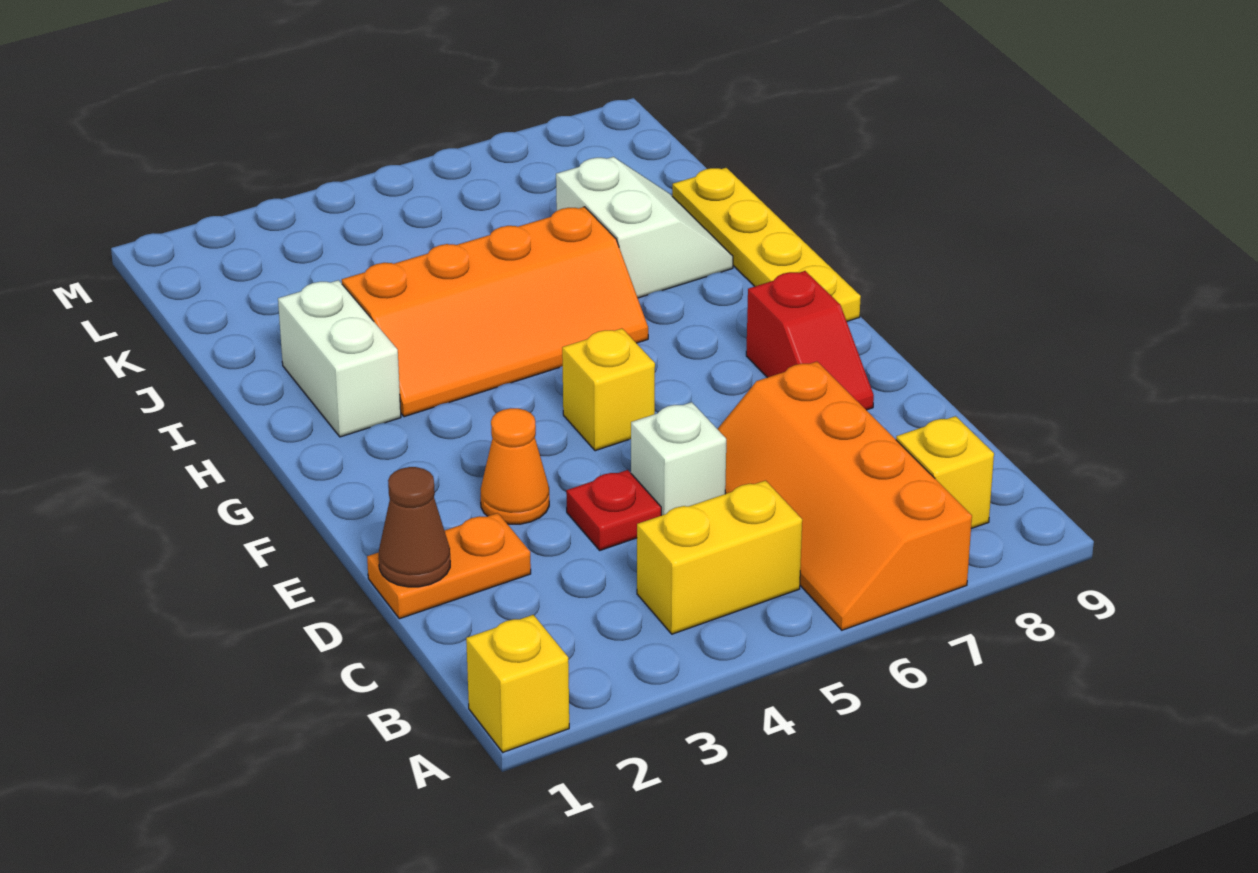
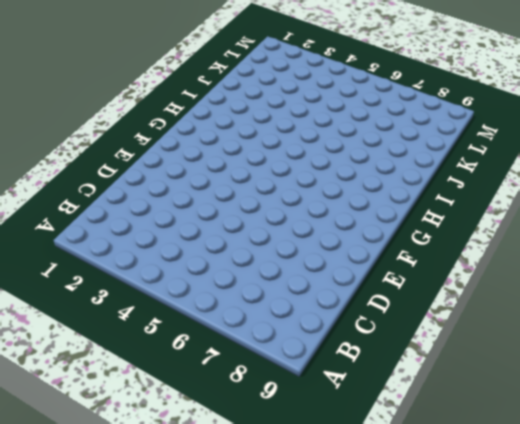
none -> yellow brick A1 level 1
none -> orange slope A6:D7 level 1 top 7
none -> yellow brick B4:B5 level 1

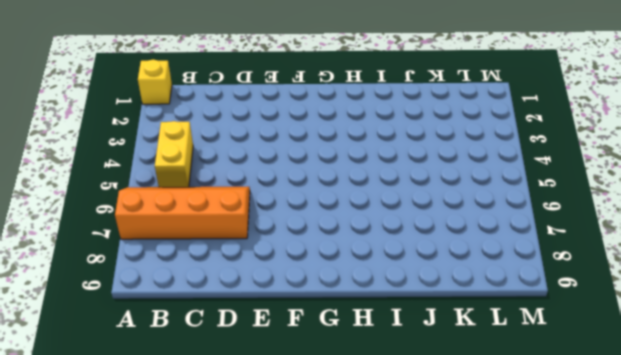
none -> yellow brick B8 level 1
none -> orange plate D1:D2 level 1
none -> red plate D4 level 1

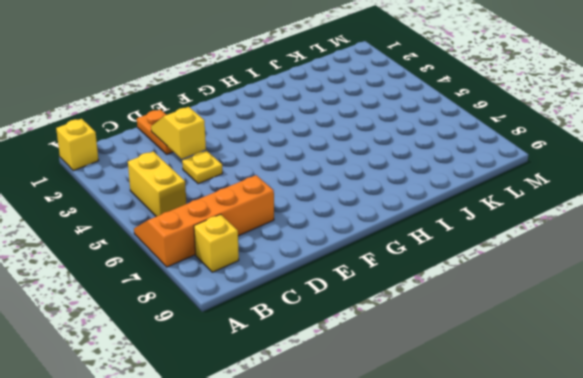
yellow slope D2:D3 level 2 top 3 -> none
yellow plate D4 level 1 -> red plate D4 level 1
none -> white brick D5 level 1
none -> orange cone E3 level 1
none -> red slope E8:F8 level 1 top F

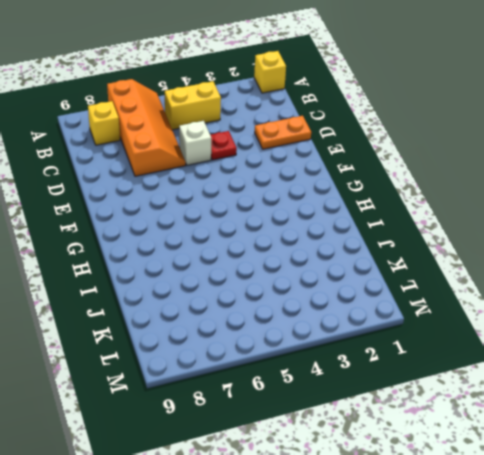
none -> orange cone E3 level 1
none -> red slope E8:F8 level 1 top F
none -> yellow brick F5 level 1

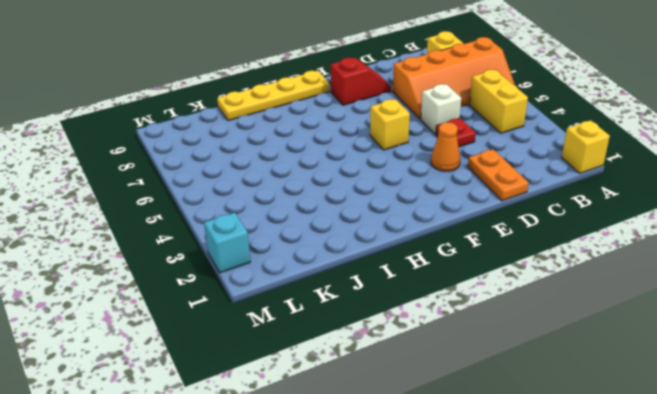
cyan brick M2 level 1 -> none
none -> white brick H2:I2 level 1
none -> orange slope H3:I6 level 1 top I
none -> white slope I7:J8 level 1 top 7

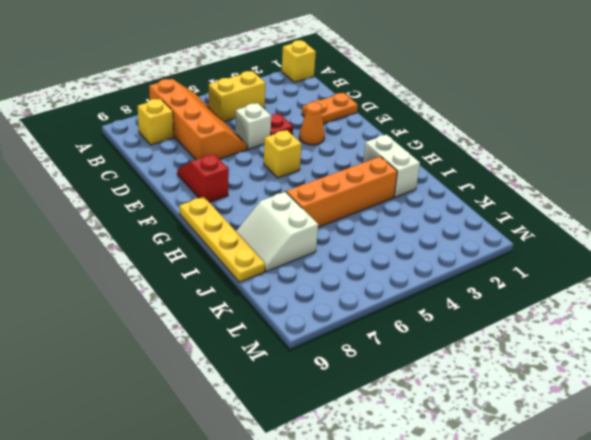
none -> brown cone D1 level 2

